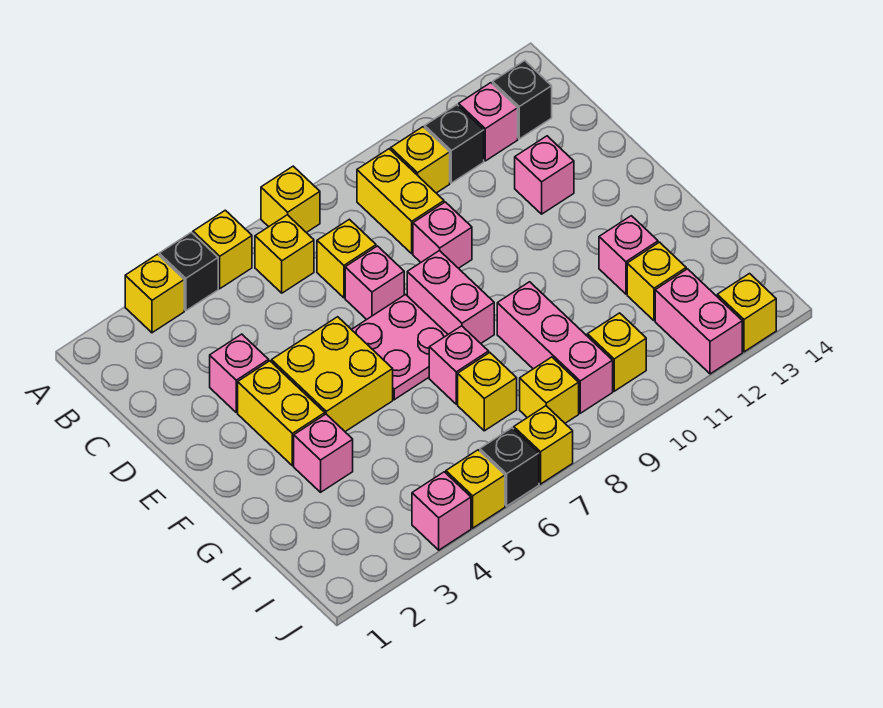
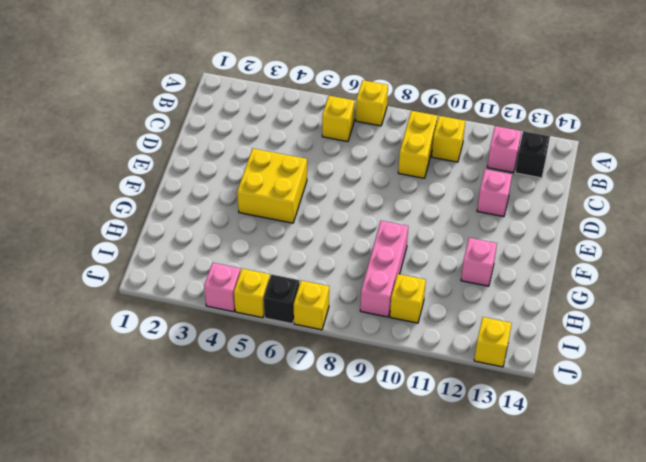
none -> yellow brick A3 level 1
none -> black brick A4 level 1
none -> yellow brick A5 level 1
none -> black brick B11 level 1

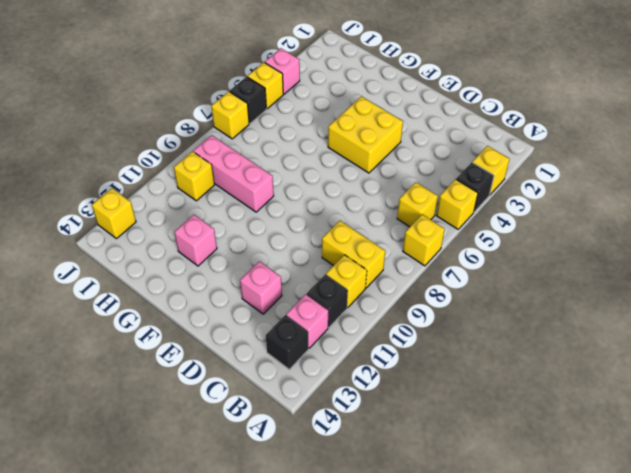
none -> yellow brick C7 level 1
none -> pink brick D3 level 1
none -> pink brick D7 level 1
none -> pink brick D9 level 1

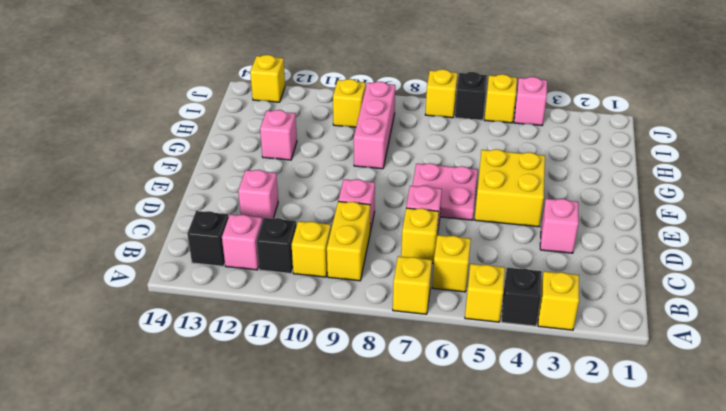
none -> yellow brick E3:F3 level 1
none -> pink brick E8:F8 level 1
none -> pink brick G3 level 1
none -> pink brick G7 level 1

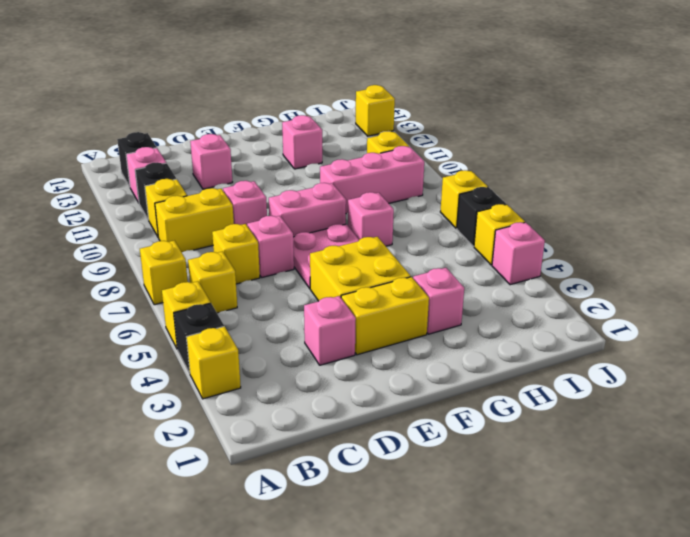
none -> yellow brick H7 level 1
none -> yellow brick H12 level 1
none -> yellow brick I8 level 1
none -> pink brick I12:J12 level 1

